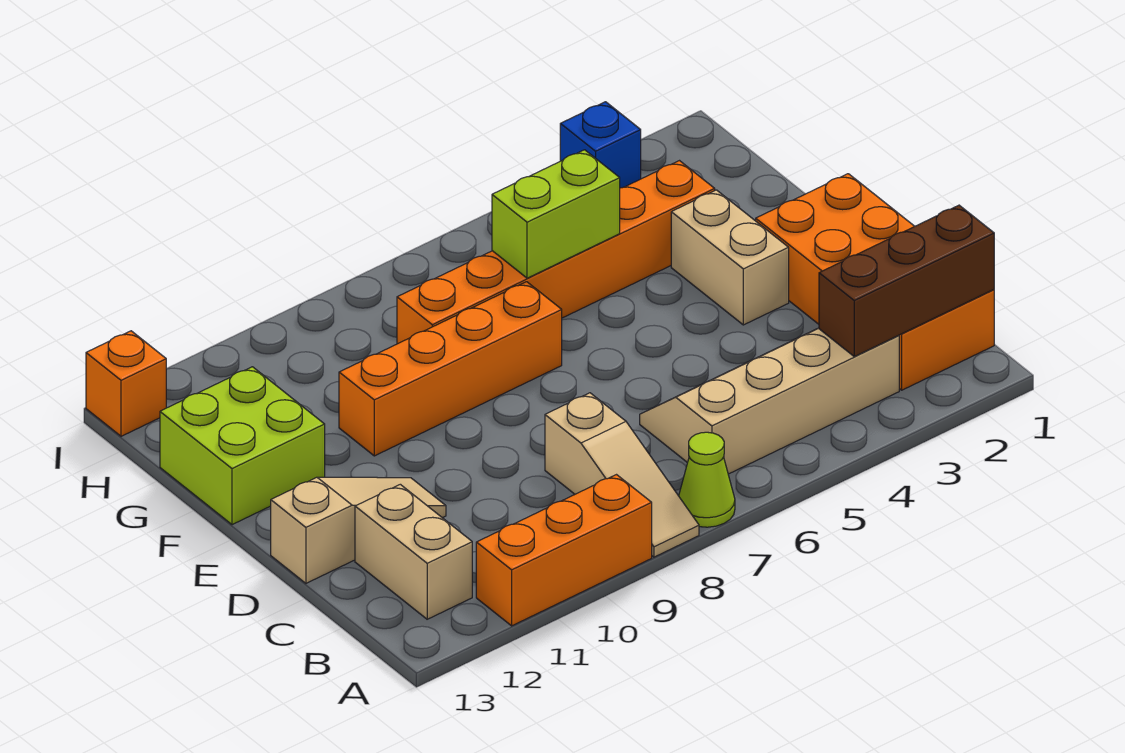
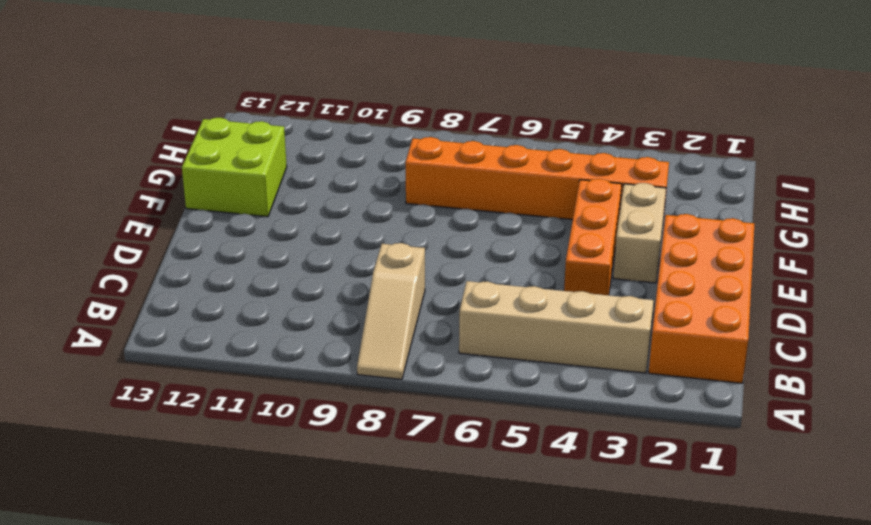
orange brick D4:F4 level 1 -> orange brick A9:A11 level 1
none -> lime cone A7 level 1
none -> tan brick B12:C12 level 1
none -> tan slope D11:D13 level 1 top 13

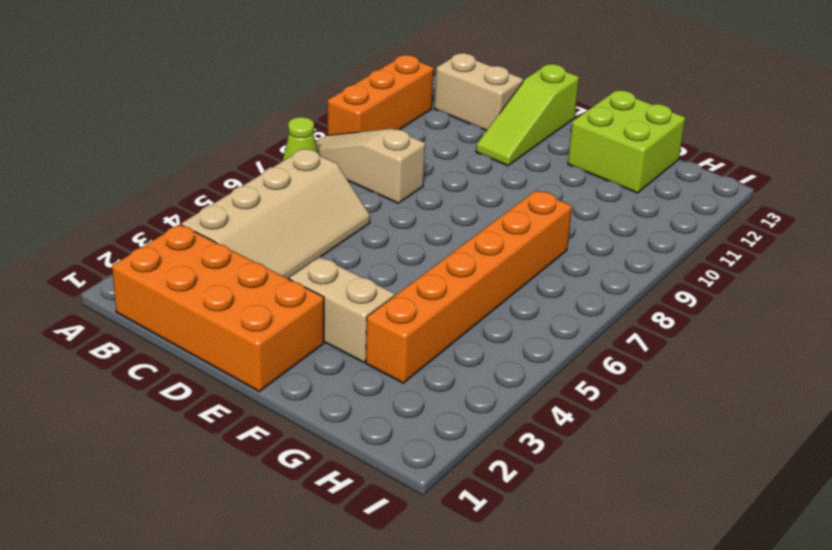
lime slope D11:D13 level 1 top 13 -> tan slope D11:D13 level 1 top 13
none -> orange brick F7:F10 level 1
none -> blue brick I3 level 1
none -> orange brick I13 level 1

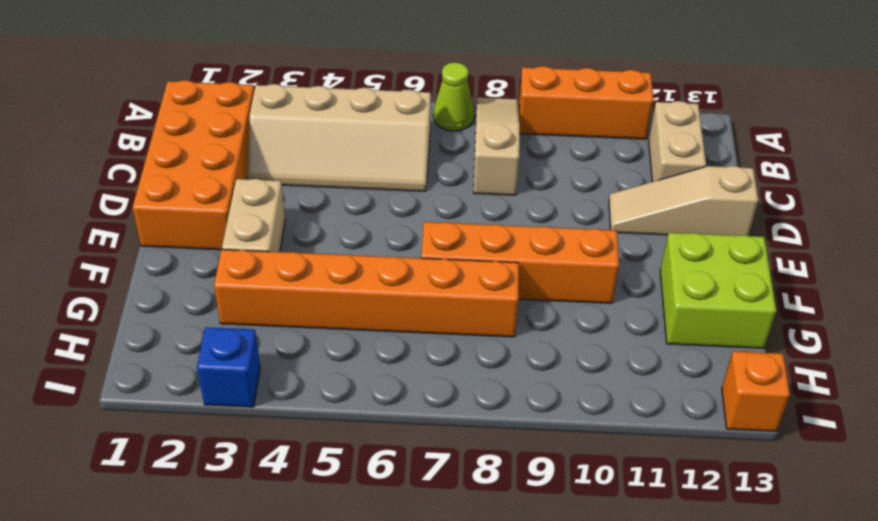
none -> brown brick B1:B3 level 2
none -> lime brick G5:G6 level 2

